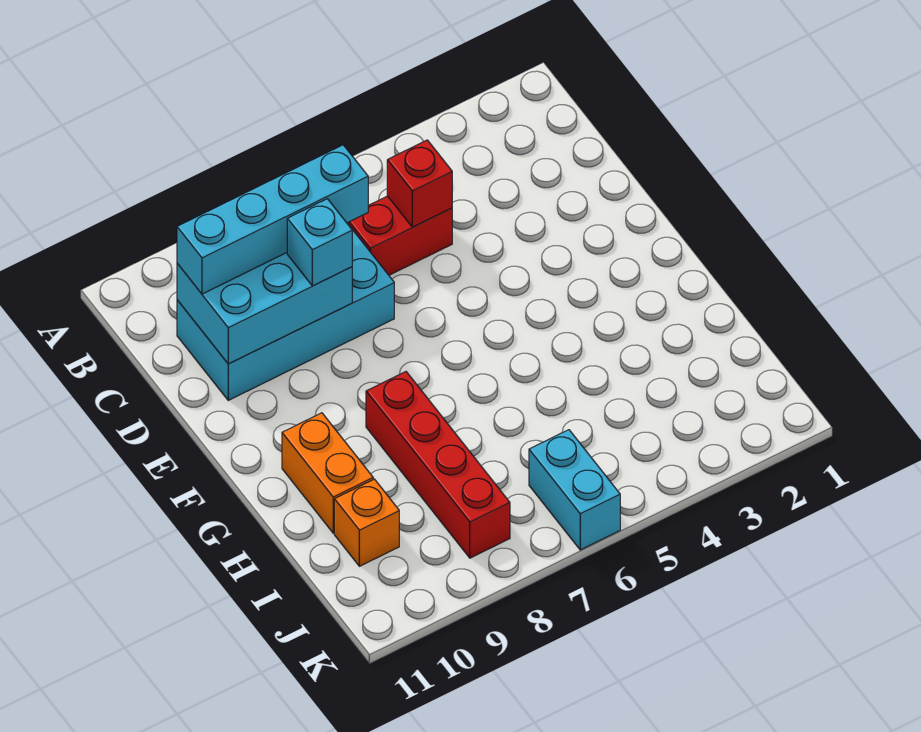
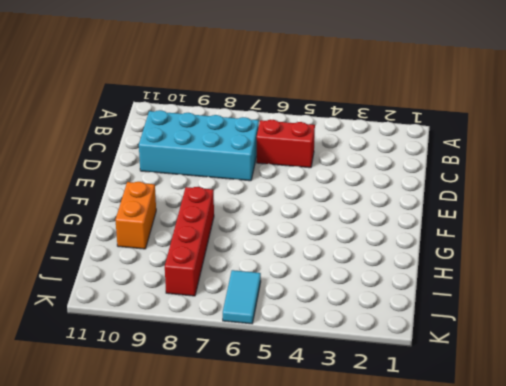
cyan tile J6:K6 level 1 -> cyan brick J6:K6 level 1
none -> orange brick I10 level 1
none -> red brick C5 level 2

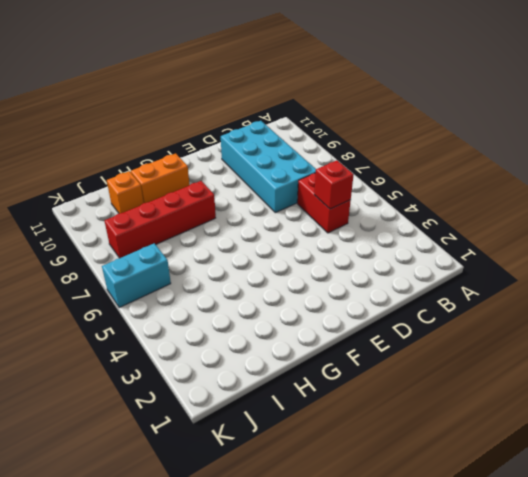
none -> cyan brick C8:D10 level 2
none -> cyan brick C7:C10 level 3

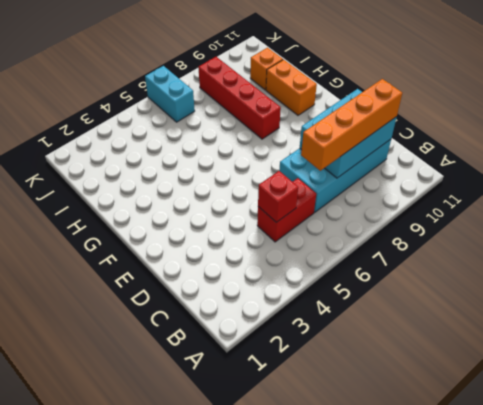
orange brick C7:C10 level 3 -> cyan brick C7:C10 level 3
none -> cyan brick D8 level 3

